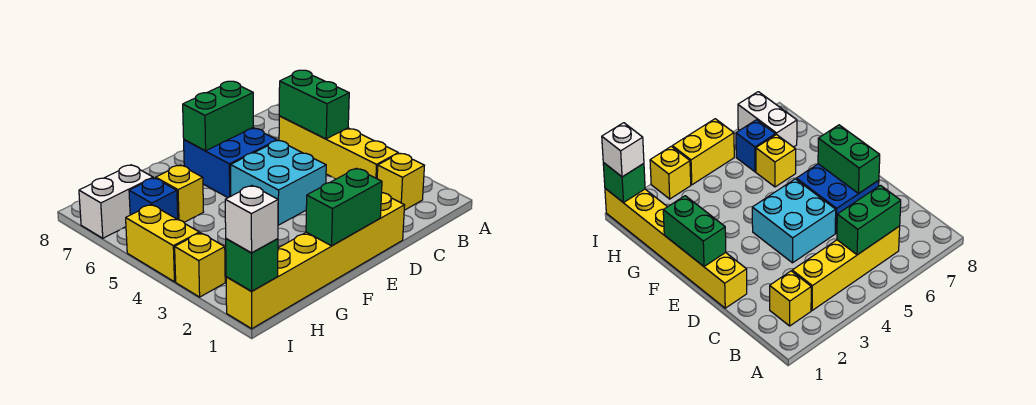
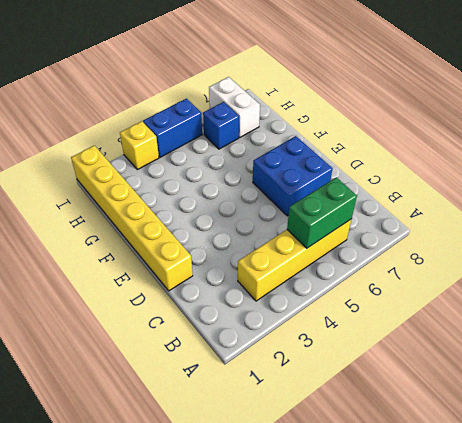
blue brick I4:I5 level 1 -> yellow brick I4:I5 level 1
none -> yellow brick B2 level 1
none -> cyan brick D4:E5 level 1
none -> yellow brick G6 level 1

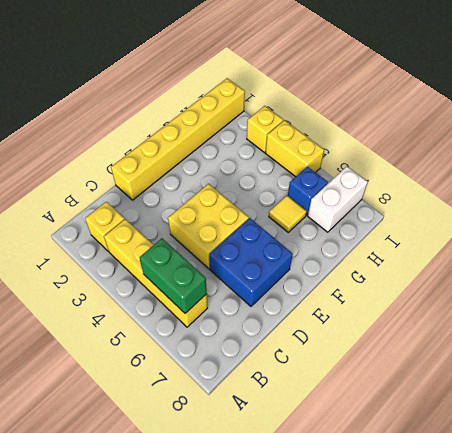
yellow brick D4:E5 level 1 -> cyan brick D4:E5 level 1
yellow tile G6 level 1 -> yellow brick G6 level 1
none -> green brick D7:E7 level 2
none -> green brick E1:F1 level 2
none -> green brick I1 level 2

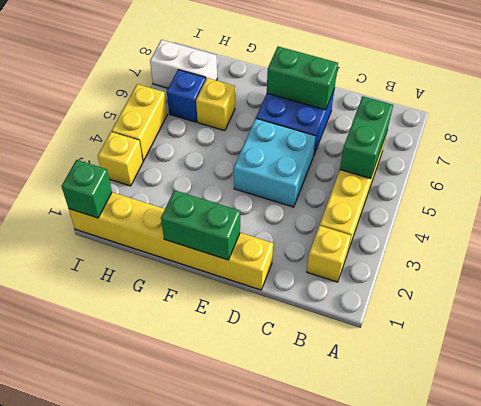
none -> white brick I1 level 3

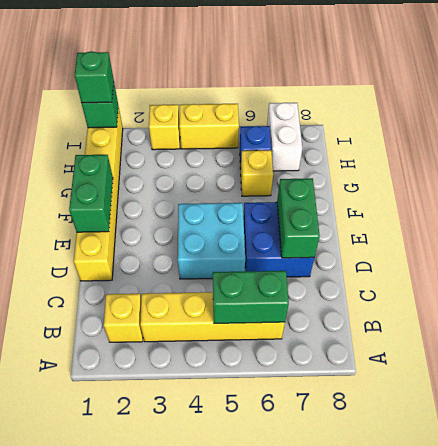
green brick I1 level 3 -> white brick I1 level 3

